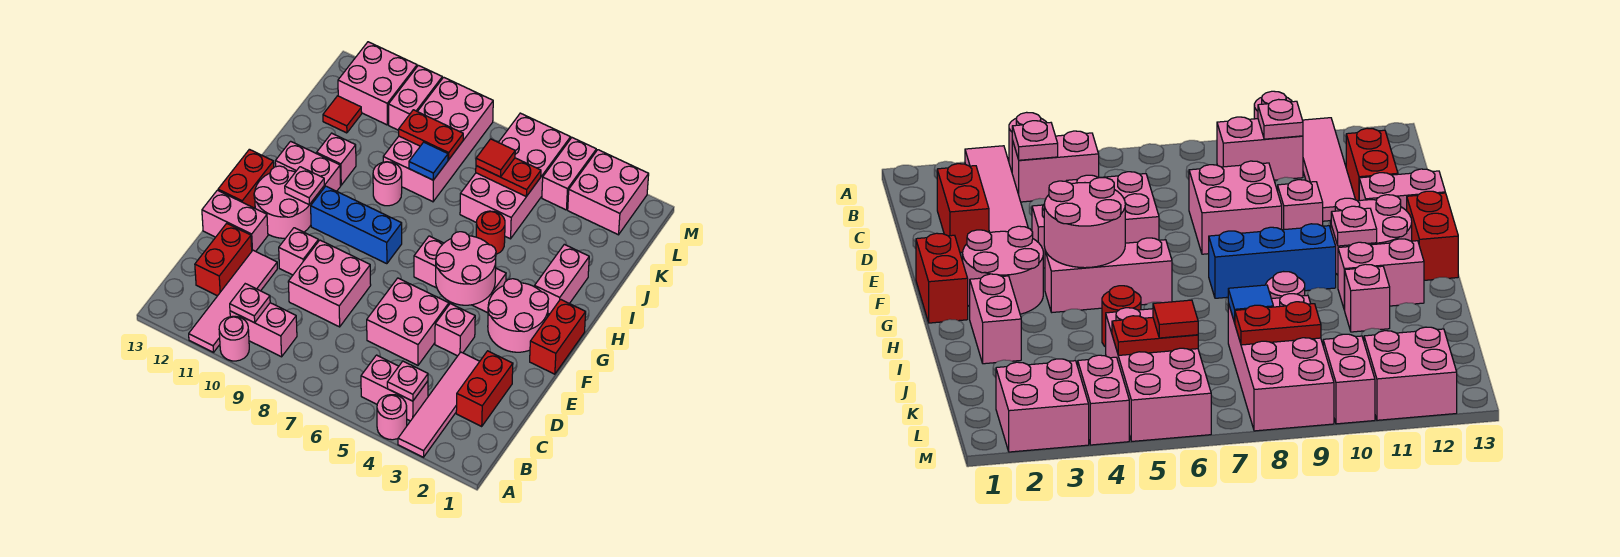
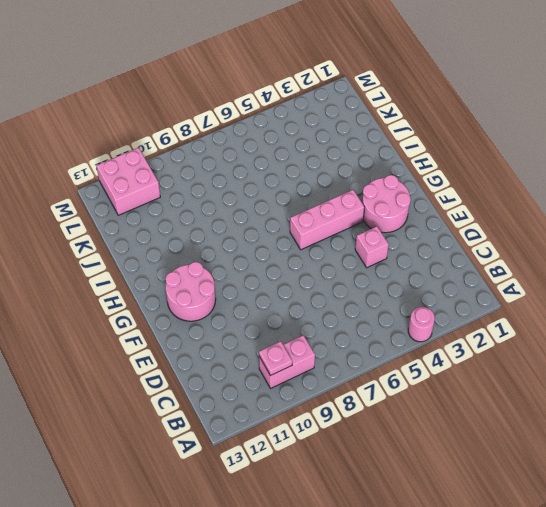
none -> pink tile A3:D3 level 1
none -> pink round brick A10 level 1
none -> pink tile A11:D11 level 1
none -> pink brick B4:B5 level 1

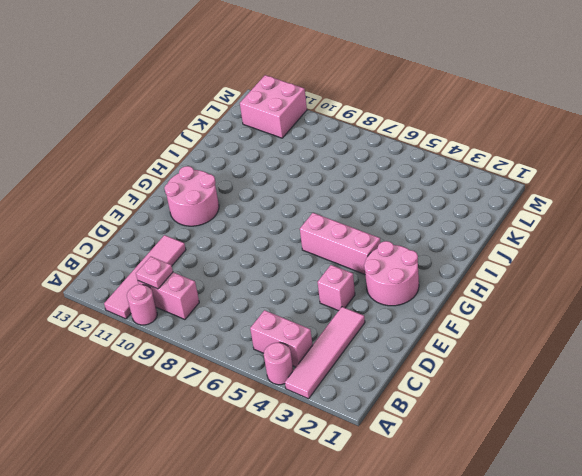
none -> red brick C2:D2 level 1
none -> red brick C12:D12 level 1
none -> pink brick D5:E6 level 1
none -> pink brick D8:E9 level 1

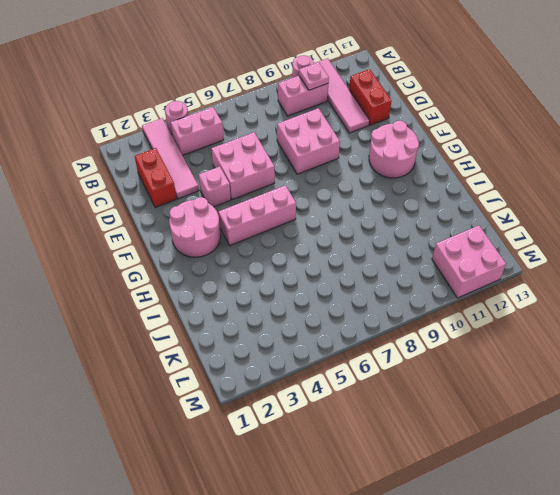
none -> pink brick E10 level 1
none -> pink brick E12:E13 level 1
none -> red brick F1:G1 level 1
none -> red brick F13:G13 level 1

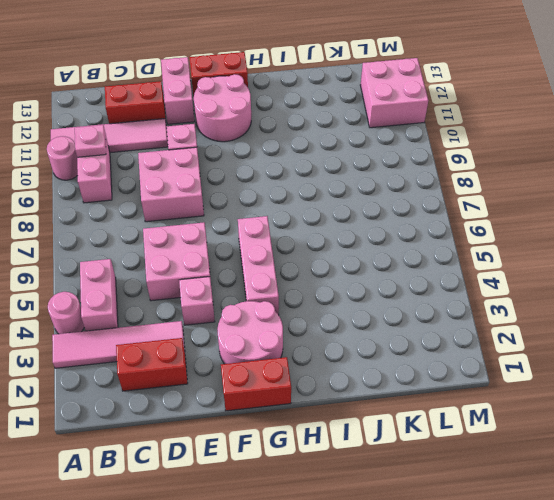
none -> blue brick G8:G10 level 1
none -> pink brick H2:I2 level 1
none -> pink brick H11:H12 level 1
none -> red round brick I5 level 1

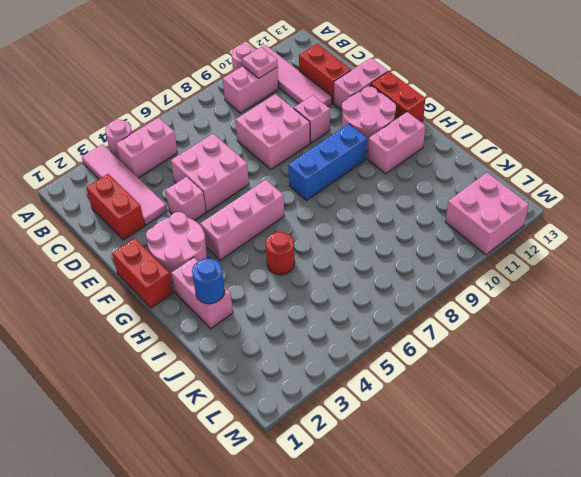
blue round brick I2 level 2 -> none
none -> pink round brick I9 level 1
none -> pink brick I11 level 1
none -> pink brick J5:M6 level 1
none -> pink brick J8:M9 level 1

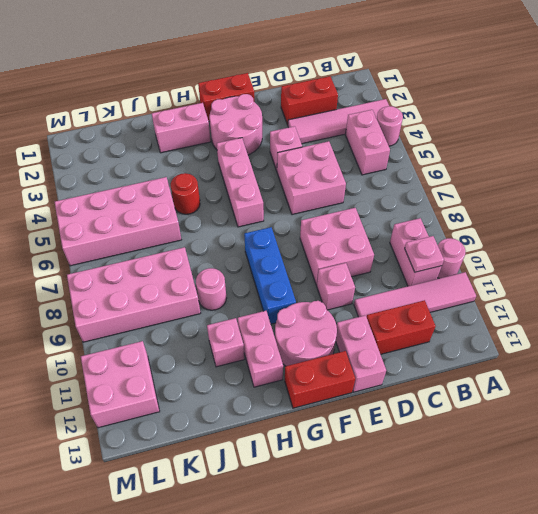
none -> red tile K12 level 1
none -> pink brick L2:M3 level 1
none -> pink brick L4:M4 level 1
none -> pink brick L10:M10 level 1

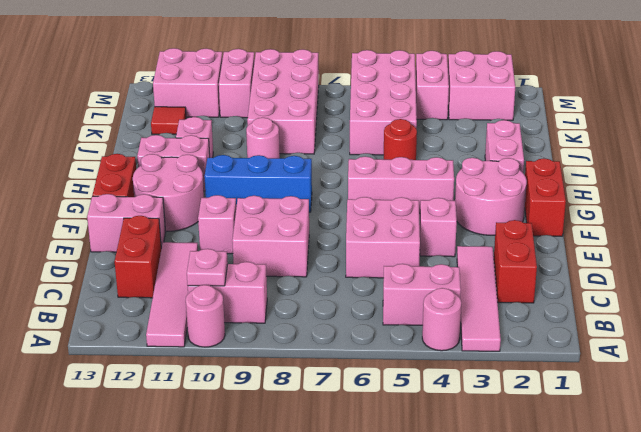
none -> pink plate B4 level 2
none -> pink round brick F4:G5 level 2
none -> pink plate G11 level 2
none -> blue tile J8 level 2

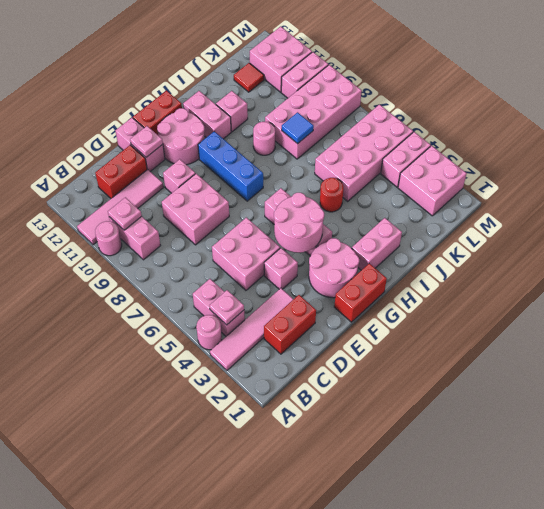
pink plate E12 level 2 -> pink plate G11 level 2
none -> red plate K5:K6 level 2
none -> red plate K8:K9 level 2
none -> red tile K6 level 3

